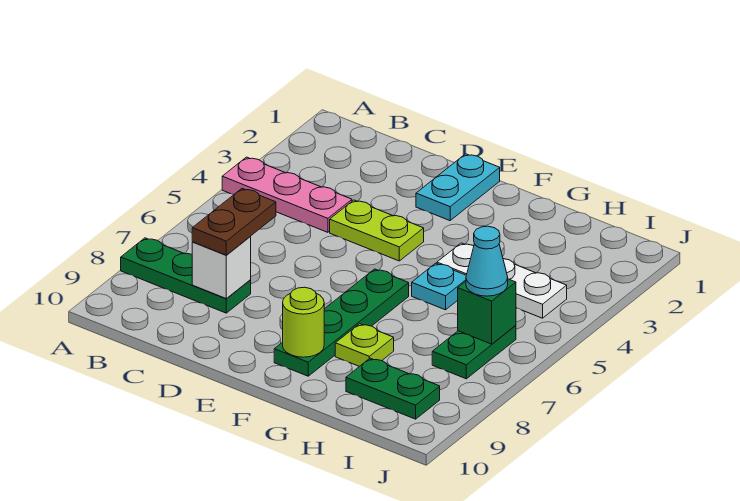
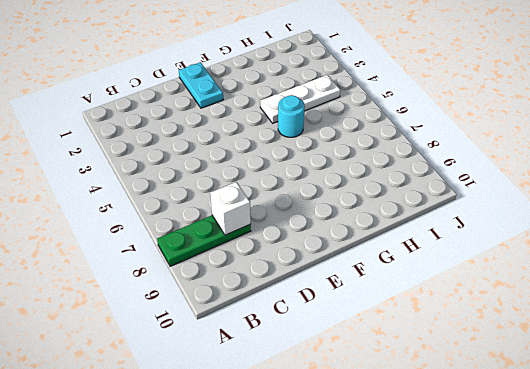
cyan round brick G5 level 1 -> cyan plate G5 level 1
none -> pink plate A4:C4 level 1
none -> lime plate D4:E4 level 1
none -> green plate F6:F9 level 1

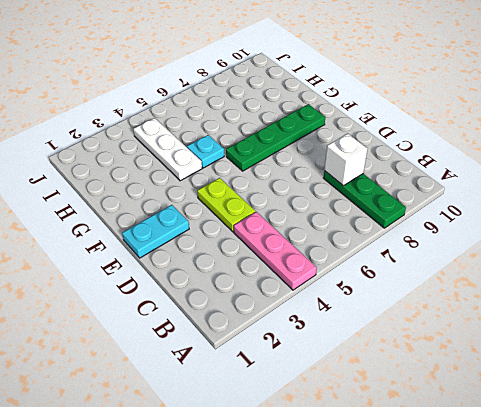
none -> lime plate G8 level 1
none -> green plate H9:I9 level 1
none -> green plate I6:I7 level 1

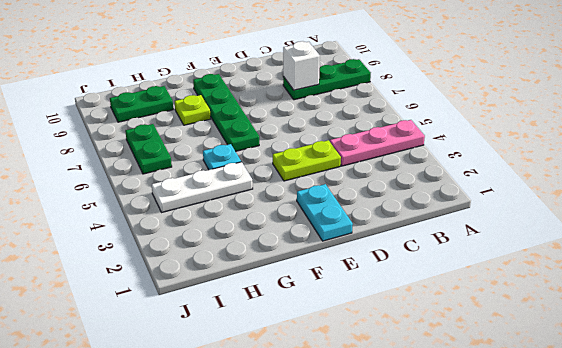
none -> lime round brick F9 level 2
none -> green brick I6 level 2
none -> brown plate C7:C8 level 3

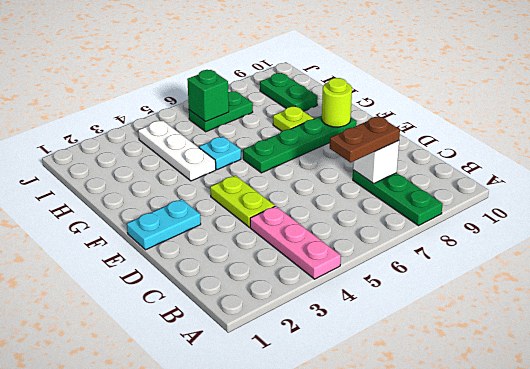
none -> cyan cone I6 level 3

